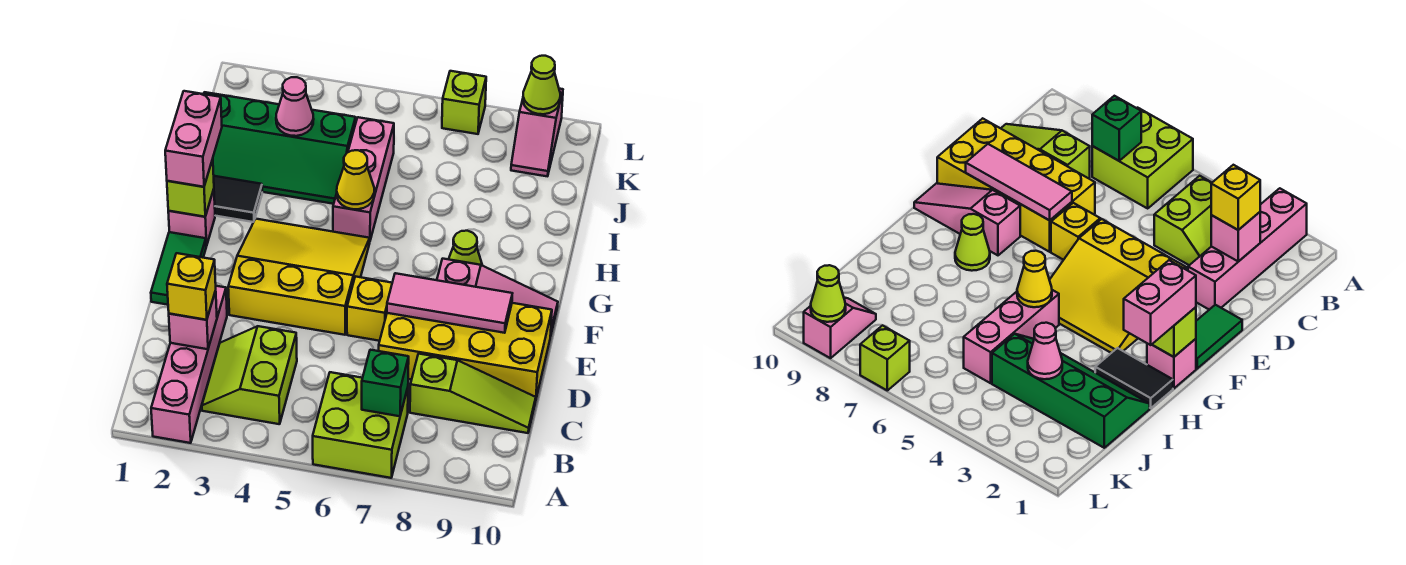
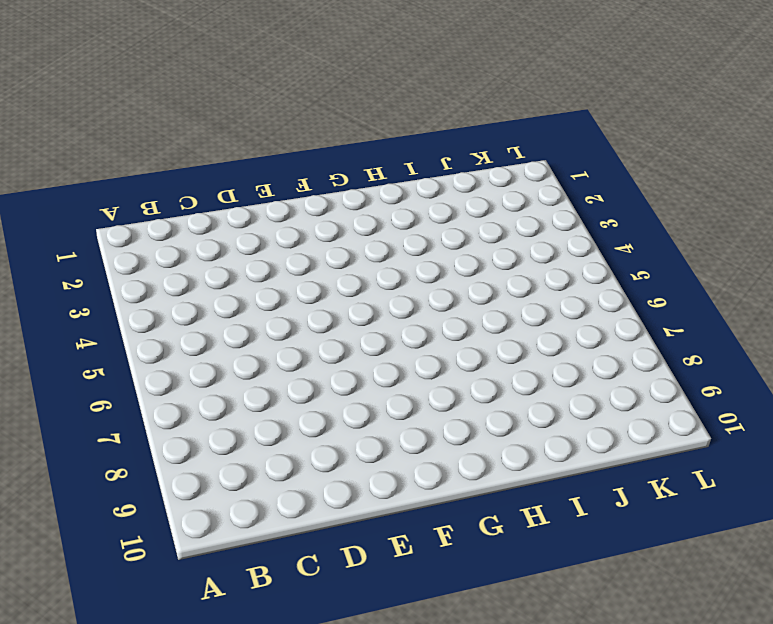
none -> pink brick A2:D2 level 1
none -> lime brick A6:B7 level 1
none -> lime slope B3:C4 level 1 top 4

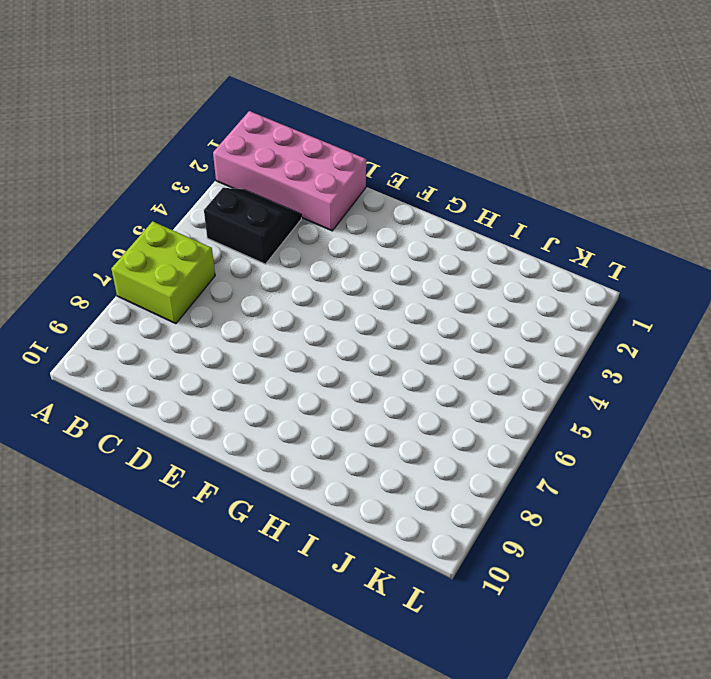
pink brick A1:D2 level 1 -> pink brick A2:D2 level 1
black slope B3:C4 level 1 top 4 -> lime slope B3:C4 level 1 top 4
none -> lime slope C8:C10 level 1 top 8
none -> yellow brick D7:E10 level 1
none -> green tile E1:F1 level 1

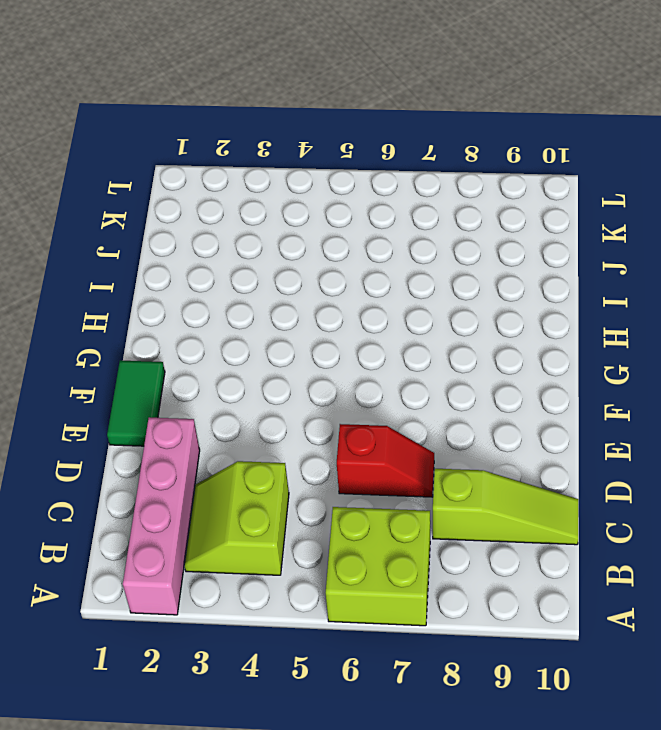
red slope D6:D7 level 1 top 6 -> yellow brick D7:E10 level 1
none -> yellow slope E3:G5 level 1 top E
none -> yellow brick E6 level 1
none -> pink slope F8:F10 level 1 top 8

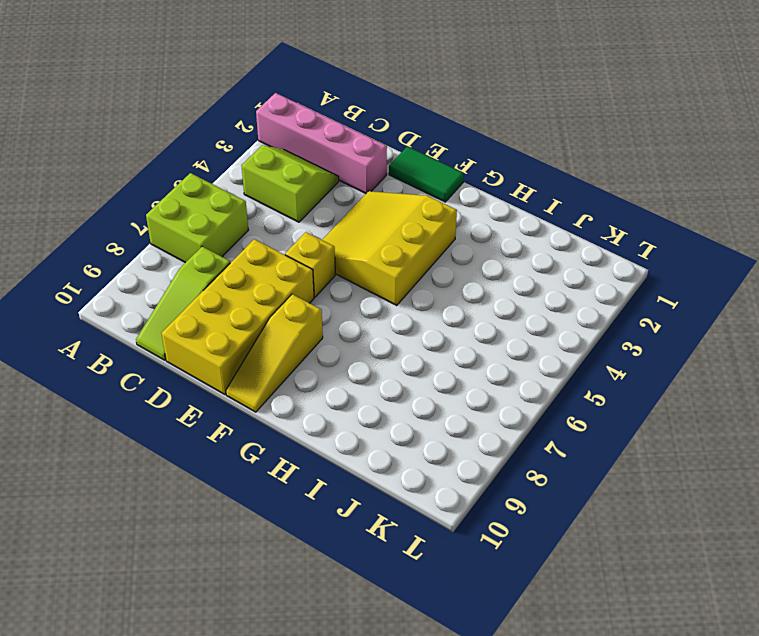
yellow slope E3:G5 level 1 top G -> yellow slope E3:G5 level 1 top E
yellow slope F8:F10 level 1 top 8 -> pink slope F8:F10 level 1 top 8
none -> pink brick G1 level 1
none -> lime cone G8 level 1
none -> black tile H1:H2 level 1

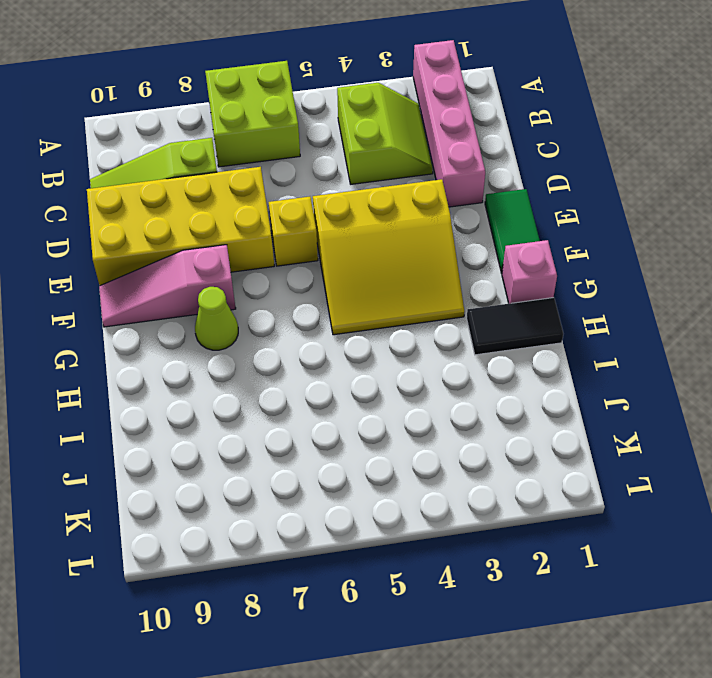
none -> pink brick H5:J5 level 1
none -> green slope I1:J4 level 1 top J
none -> pink slope K9:L9 level 1 top L

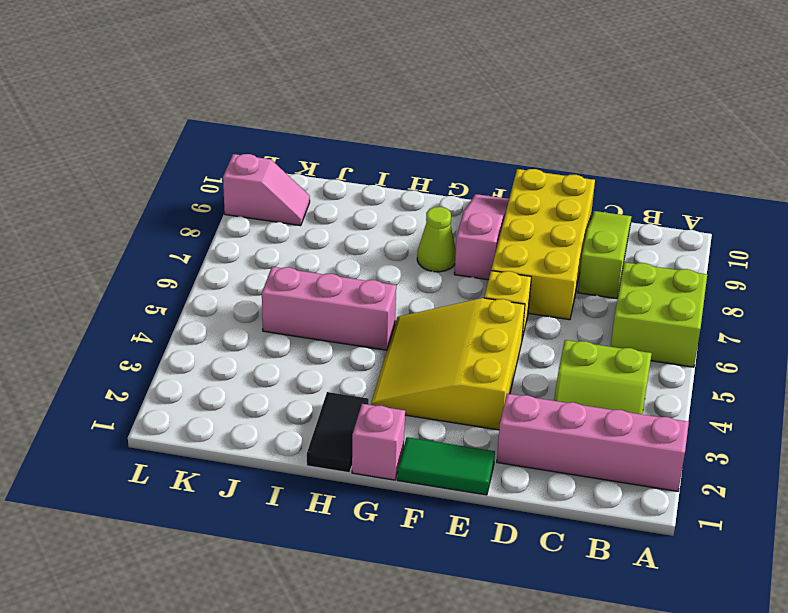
none -> green slope I1:J4 level 1 top J
none -> lime brick L7 level 1
none -> green brick B7 level 2

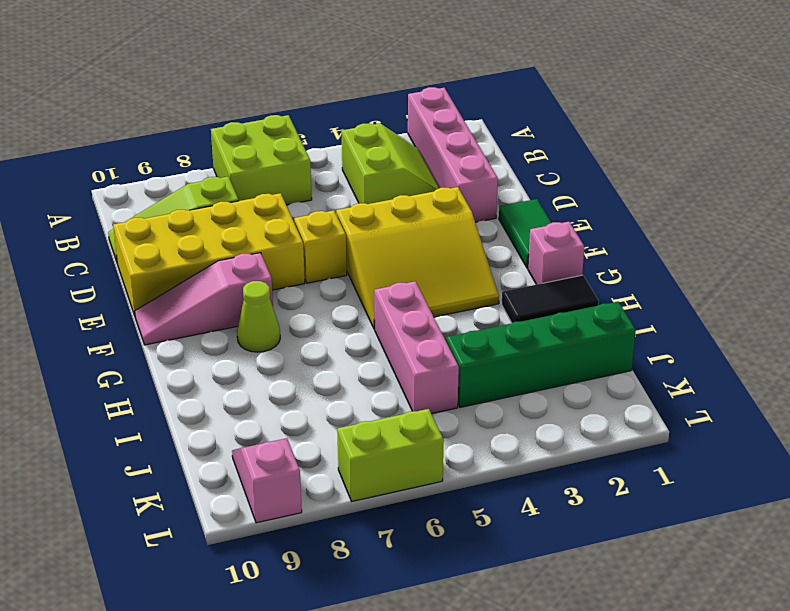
lime brick L6:L7 level 1 -> lime brick L7 level 1
none -> green brick B7 level 2
none -> pink brick C2 level 2
none -> pink tile E7:E9 level 2

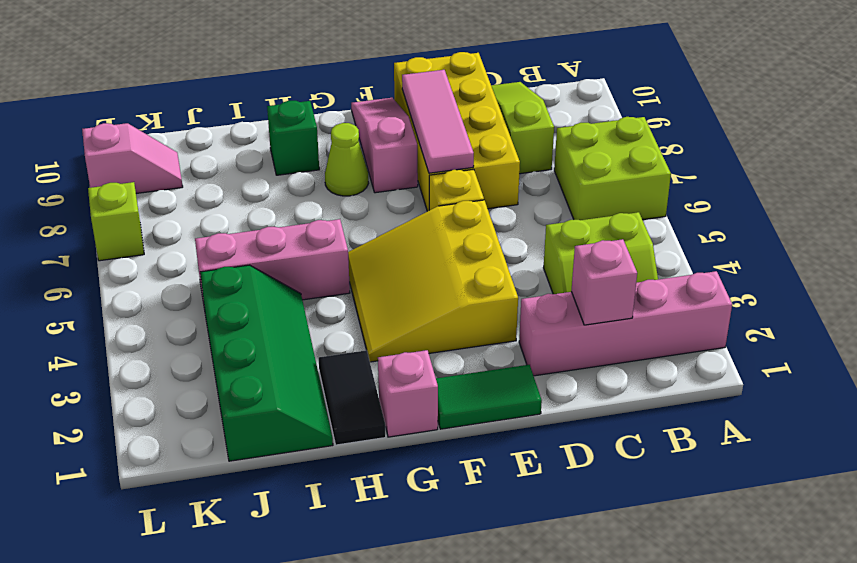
green brick H9 level 1 -> green brick B7 level 2
none -> lime brick G1 level 2
none -> yellow cone H5 level 2
none -> pink cone J3 level 2

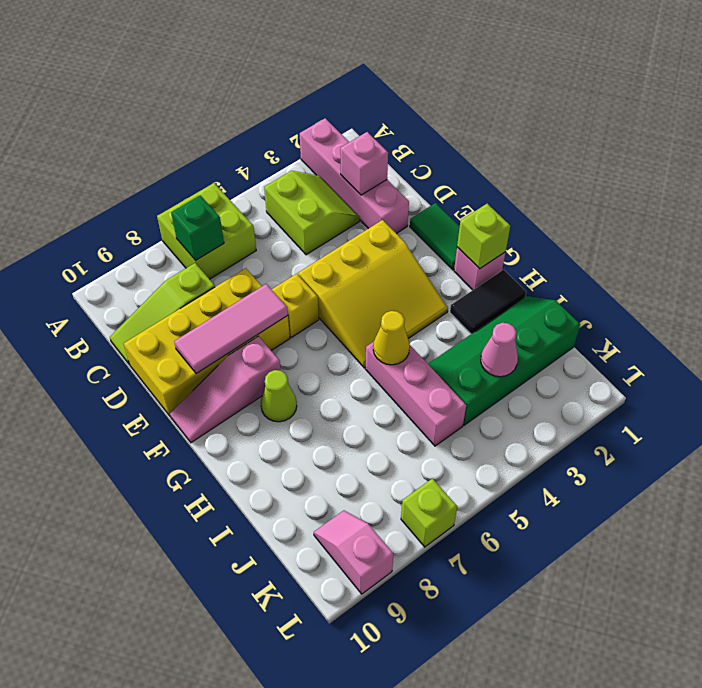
none -> lime cone L9 level 2
none -> yellow brick C2 level 3
none -> pink brick G1:H1 level 3

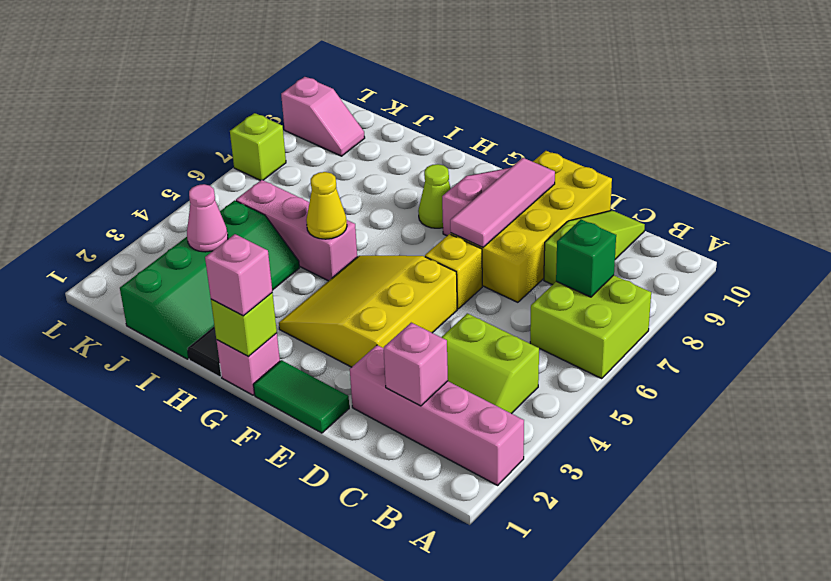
pink brick G1 level 3 -> pink brick G1:H1 level 3
none -> lime cone L9 level 2
none -> yellow brick C2 level 3

